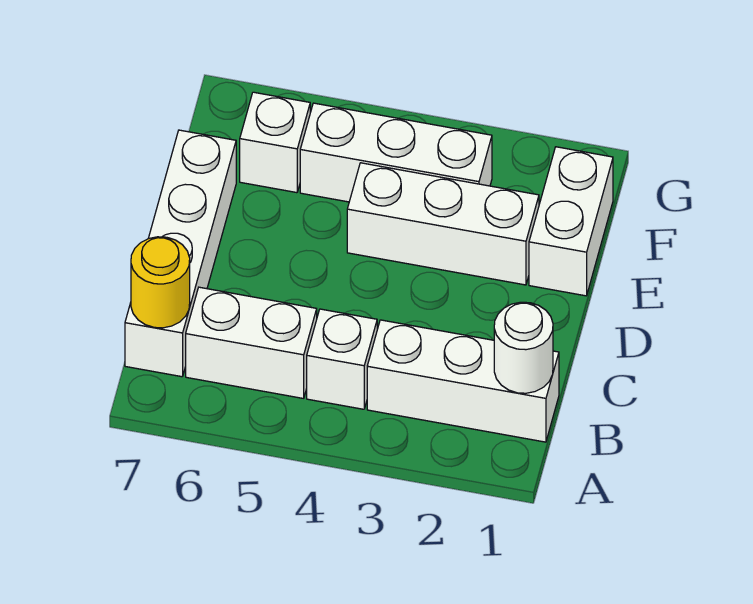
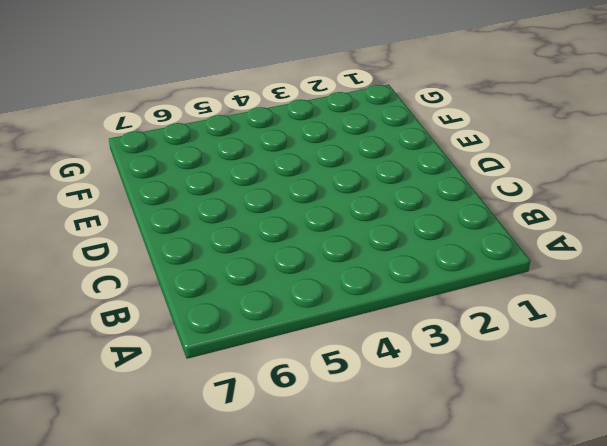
none -> white brick B1:B3 level 1
none -> white brick B4 level 1

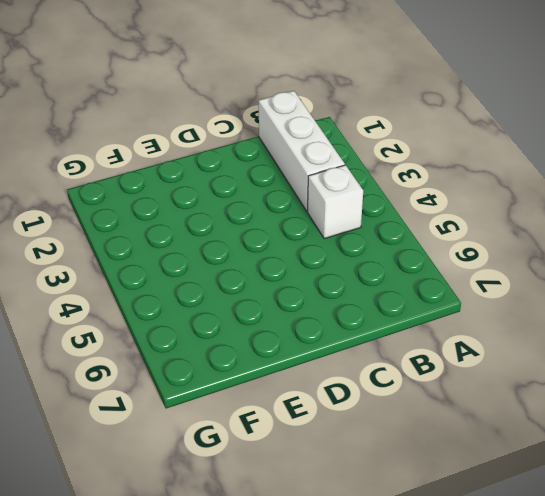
none -> white brick B5:B6 level 1
none -> white brick B7:E7 level 1

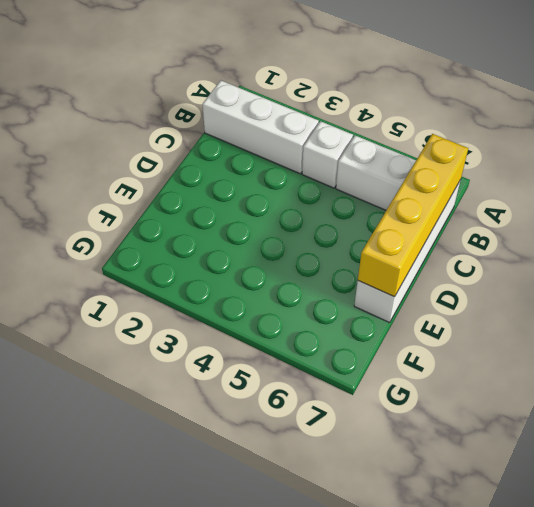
yellow brick B7:E7 level 2 -> yellow round brick B7 level 2
none -> white brick E1:F1 level 1
none -> white brick E2:E4 level 1

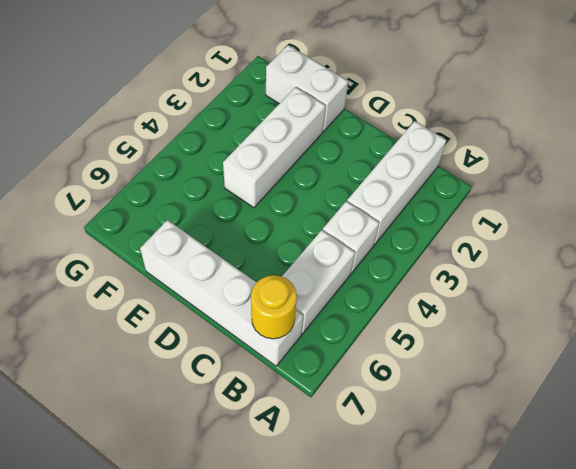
none -> white brick F3:F5 level 1
none -> white brick F6 level 1

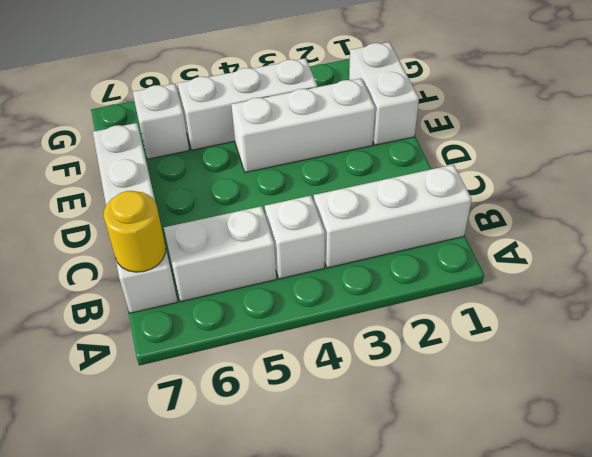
none -> white round brick B1 level 2

